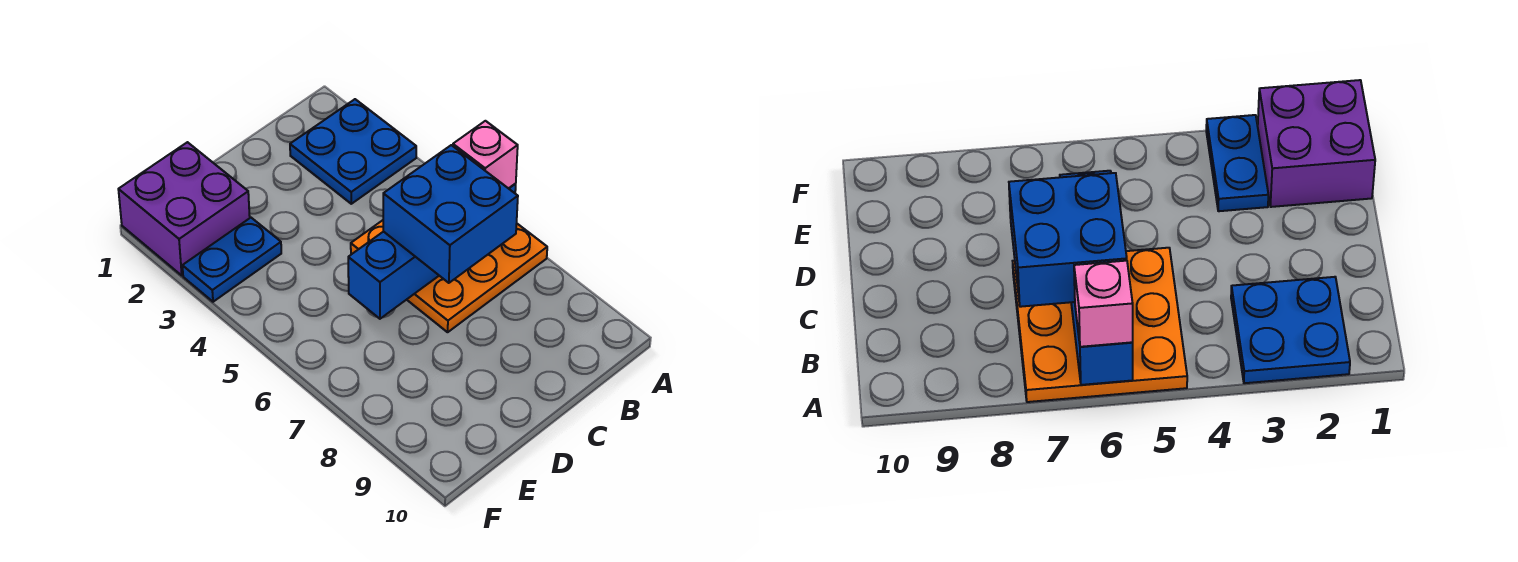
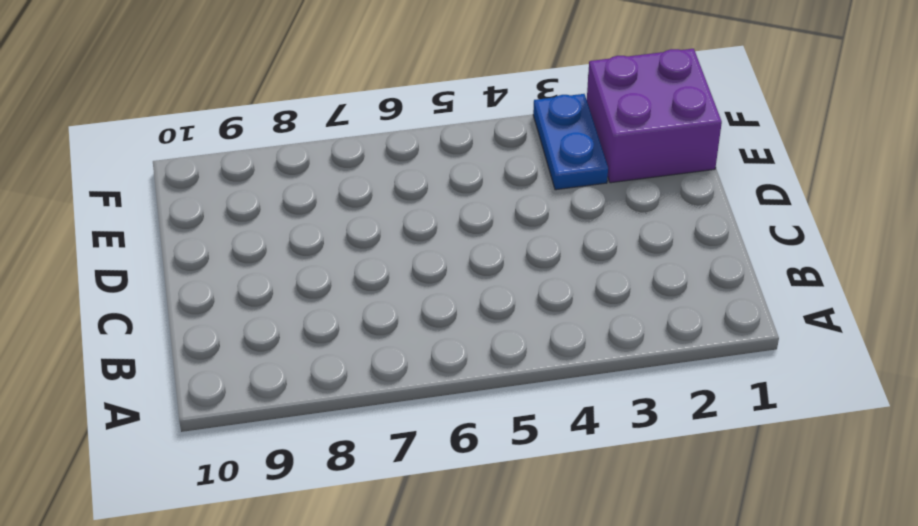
none -> blue plate A2:B3 level 1
none -> orange plate A5:C7 level 1

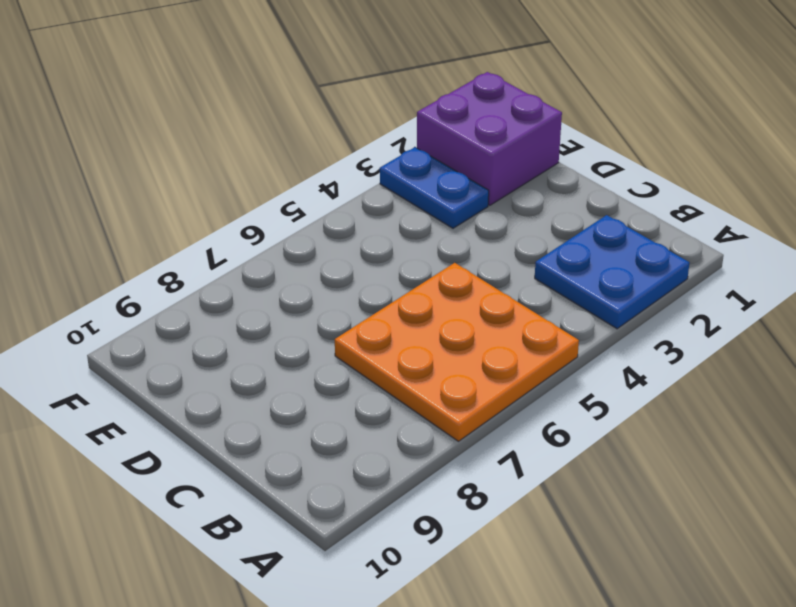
none -> blue brick A6:D6 level 2
none -> pink brick A6 level 3

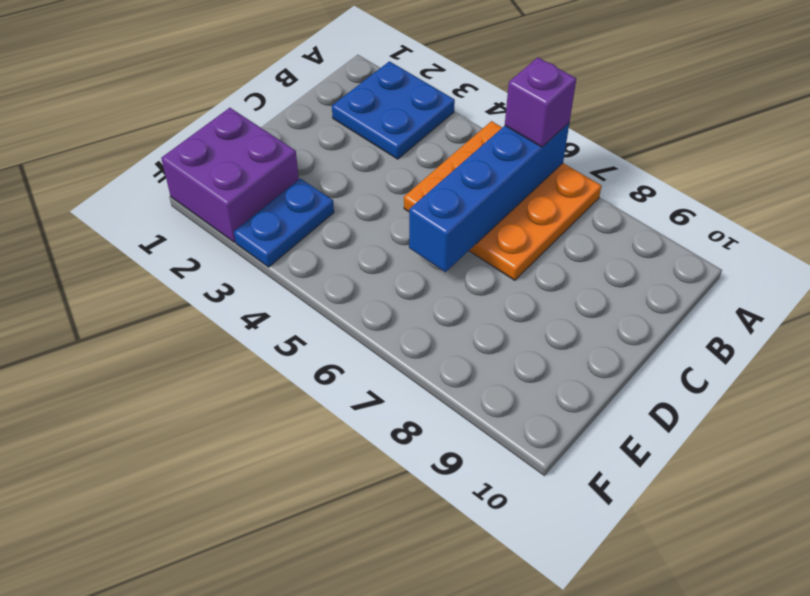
purple brick A6 level 3 -> pink brick A6 level 3
none -> blue brick B6:C7 level 3

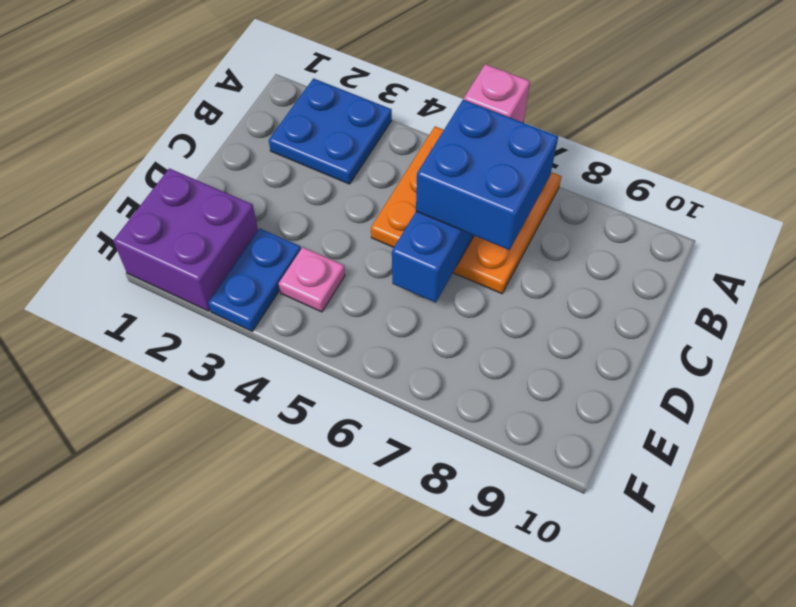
pink plate E4 level 1 -> none

